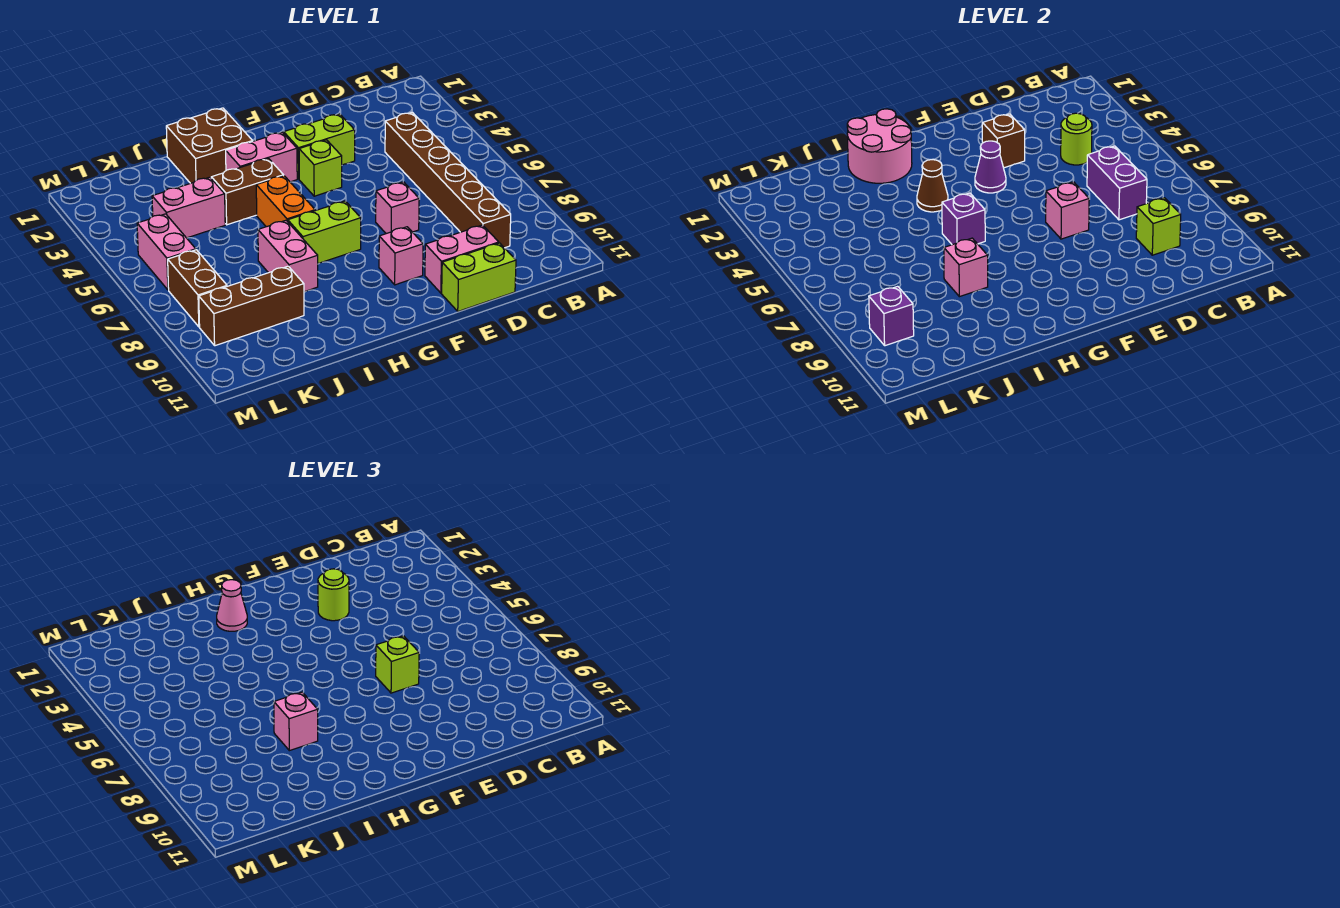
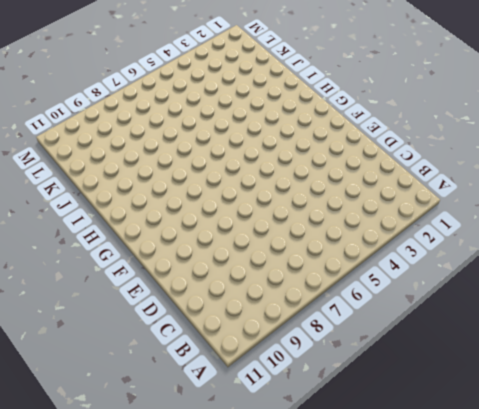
none -> brown brick C4:C9 level 1
none -> pink brick D10:E10 level 1
none -> lime brick D11:E11 level 1
none -> lime brick E3:F3 level 1

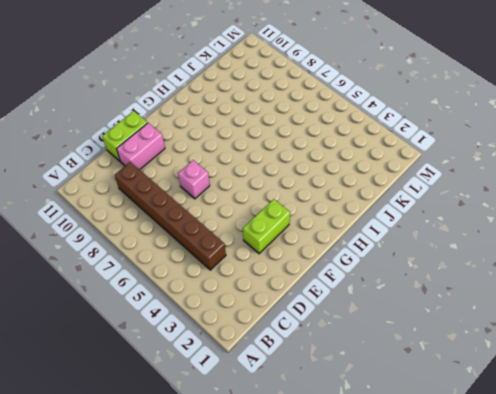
none -> lime brick F4 level 1
none -> pink brick F9 level 1
none -> pink brick G3:H3 level 1
none -> lime brick G7:H7 level 1

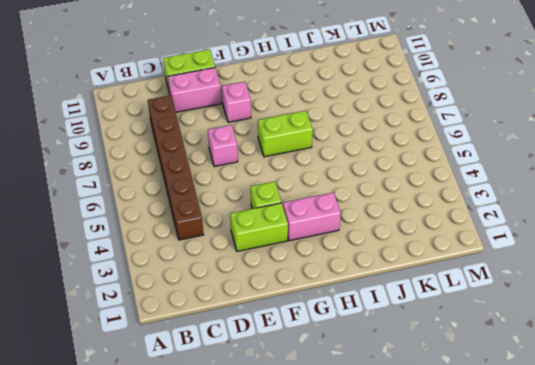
none -> brown brick H1:I2 level 1
none -> brown brick H4:I4 level 1
none -> orange brick H5:H6 level 1
none -> pink brick I7:I8 level 1

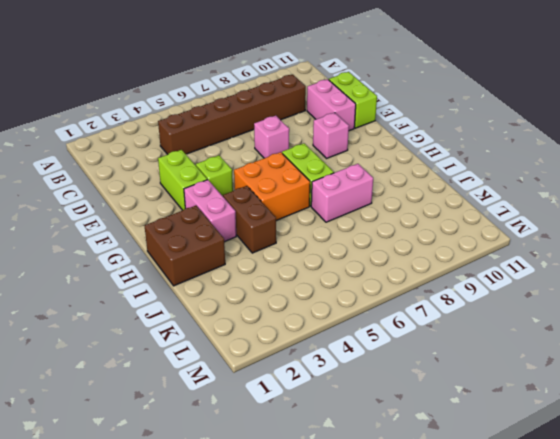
orange brick G5:H6 level 1 -> orange brick H5:H6 level 1
none -> pink brick J4:K4 level 1
none -> brown brick J9:L9 level 1
none -> pink brick L5:L6 level 1
none -> brown brick L7:L8 level 1

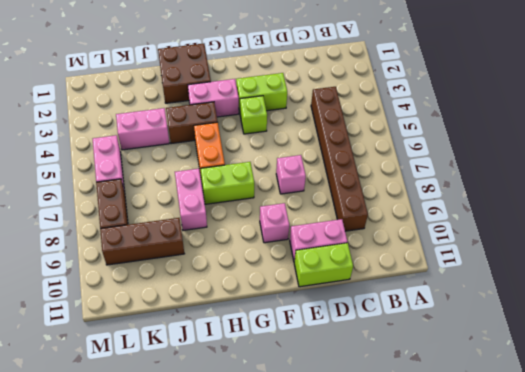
none -> lime round brick C4 level 2
none -> purple brick C6:C7 level 2
none -> lime brick C9 level 2
none -> brown brick E3 level 2

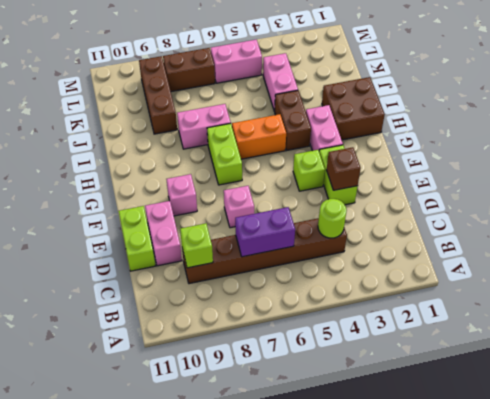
none -> pink brick E7 level 2
none -> purple cone F4 level 2
none -> pink round brick H1:I2 level 2
none -> brown cone H4 level 2

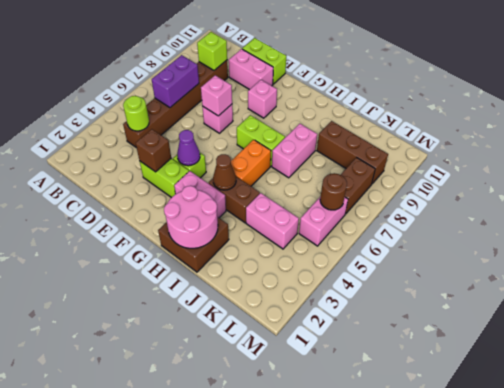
brown round brick L6 level 2 -> none
none -> purple brick H6 level 2
none -> pink brick I8 level 2
none -> purple brick L9 level 2
none -> lime round brick E3 level 3

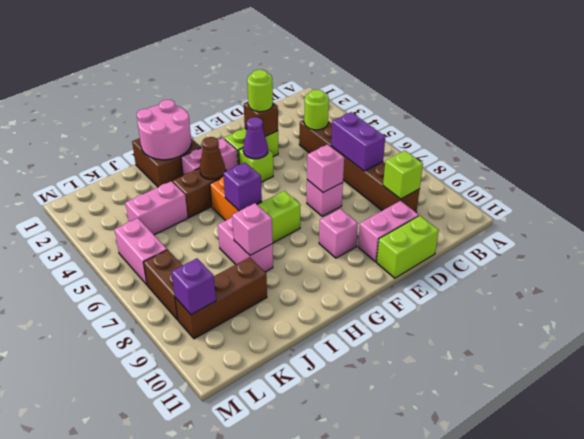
none -> lime brick E7 level 3
none -> pink cone H2 level 3
none -> pink brick I8 level 3

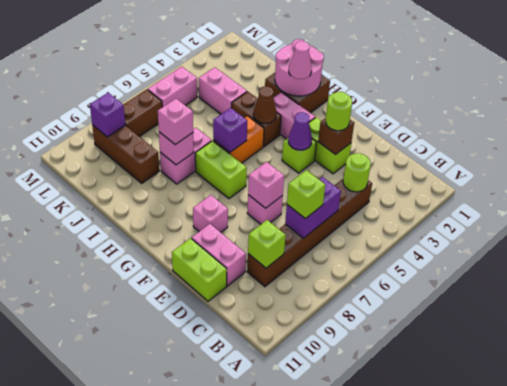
lime brick C7 level 3 -> lime brick E7 level 3

